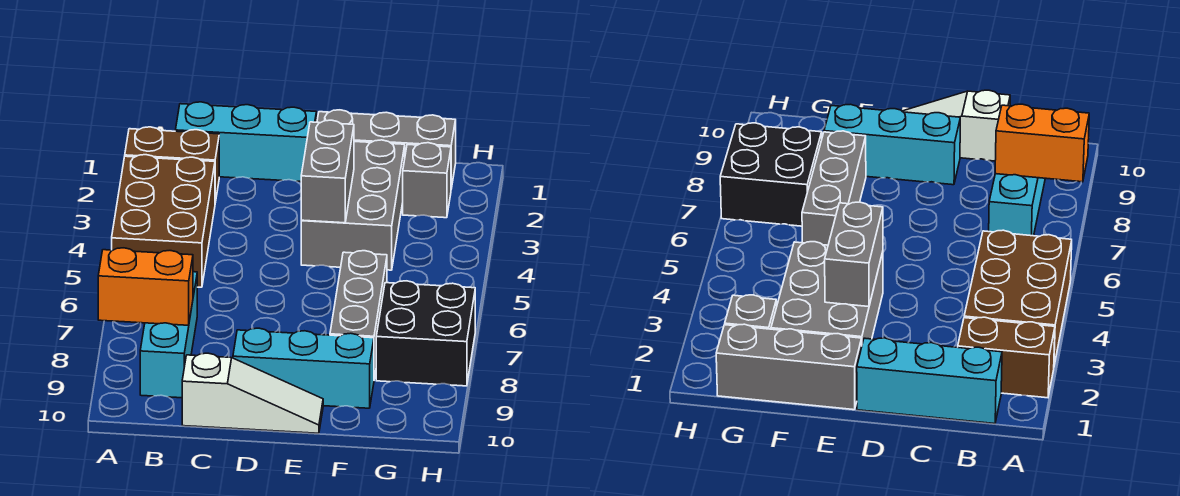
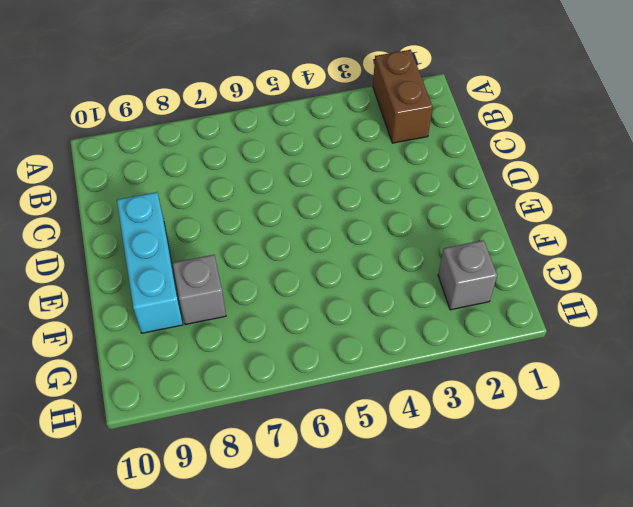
grey brick F8 level 1 -> grey brick F6:F8 level 1
none -> brown brick A3:B5 level 1
none -> cyan brick B1:D1 level 1
none -> cyan brick B7:B9 level 1

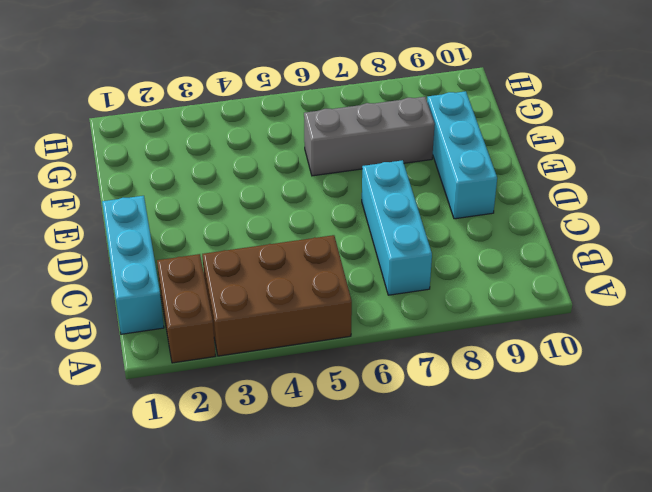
cyan brick B7:D7 level 1 -> cyan brick B7:B9 level 1
none -> white slope C10:E10 level 1 top C
none -> grey brick E1:G1 level 1
none -> grey brick E2:F4 level 1

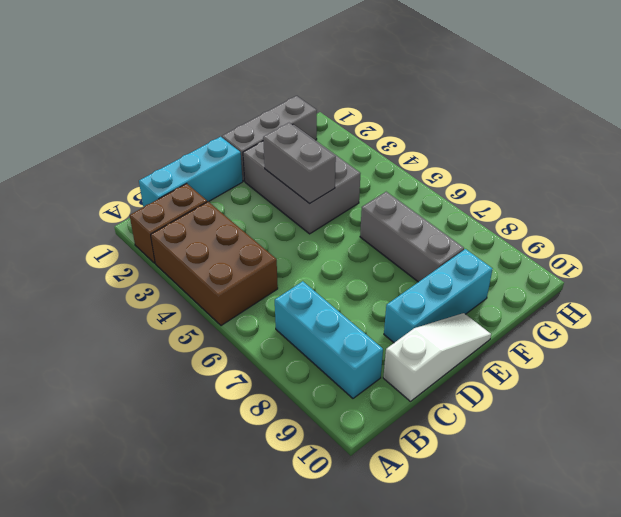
none -> grey brick G2 level 1
none -> black brick G7:H8 level 1
none -> orange brick A8:B8 level 2

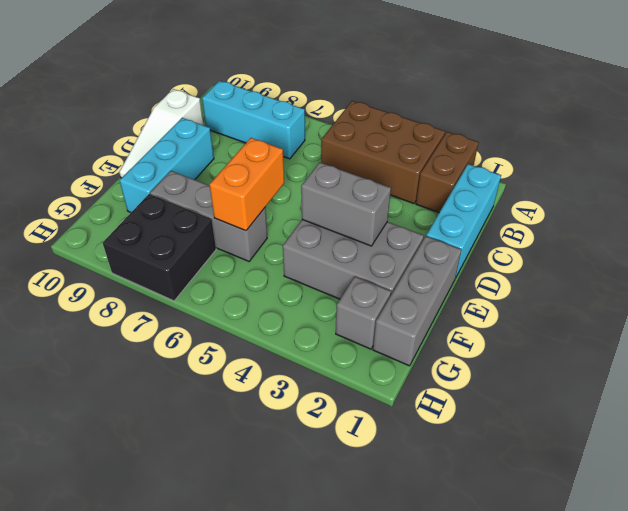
orange brick E6:F6 level 2 -> orange brick A8:B8 level 2

